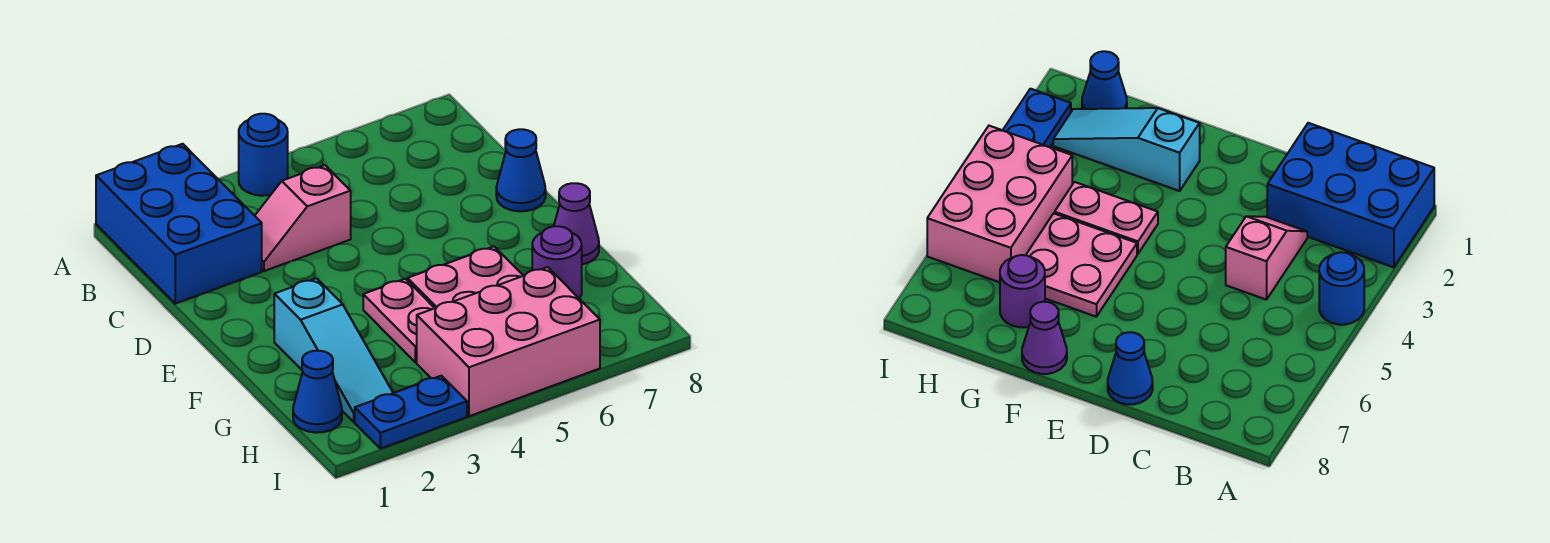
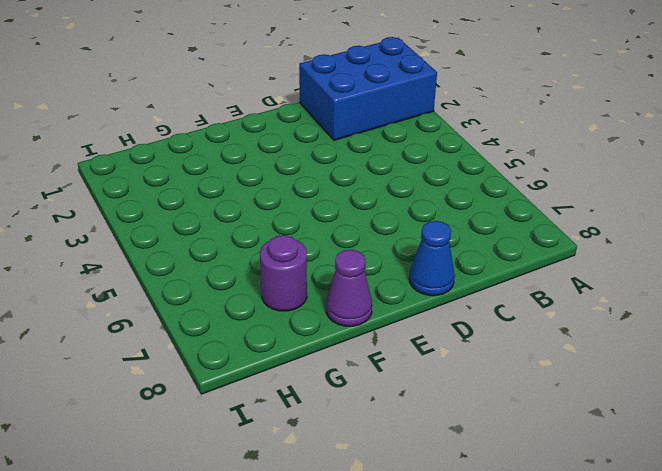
none -> blue round brick A4 level 1
none -> pink slope C3:C4 level 1 top 4
none -> cyan slope F2:H2 level 1 top F

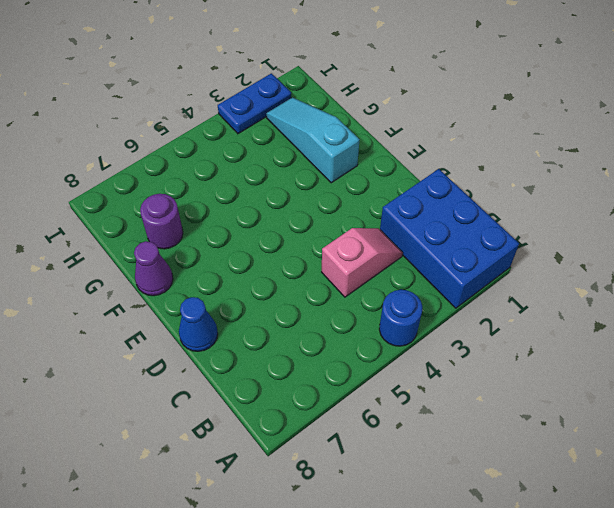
none -> pink plate F4:G4 level 1
none -> pink plate F5:G6 level 1
none -> blue cone H1 level 1

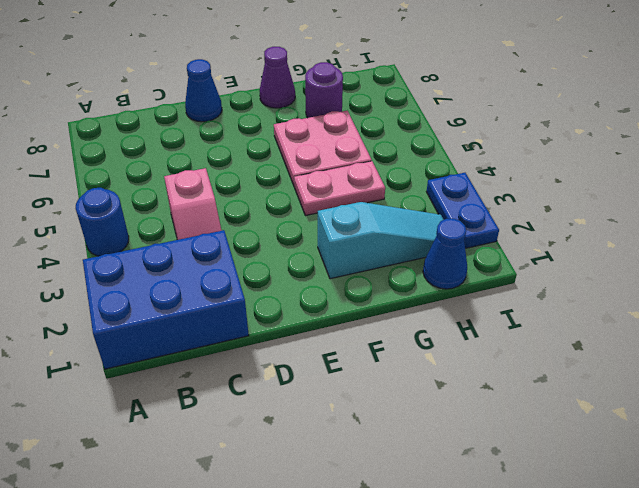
none -> pink brick H4:I6 level 1

